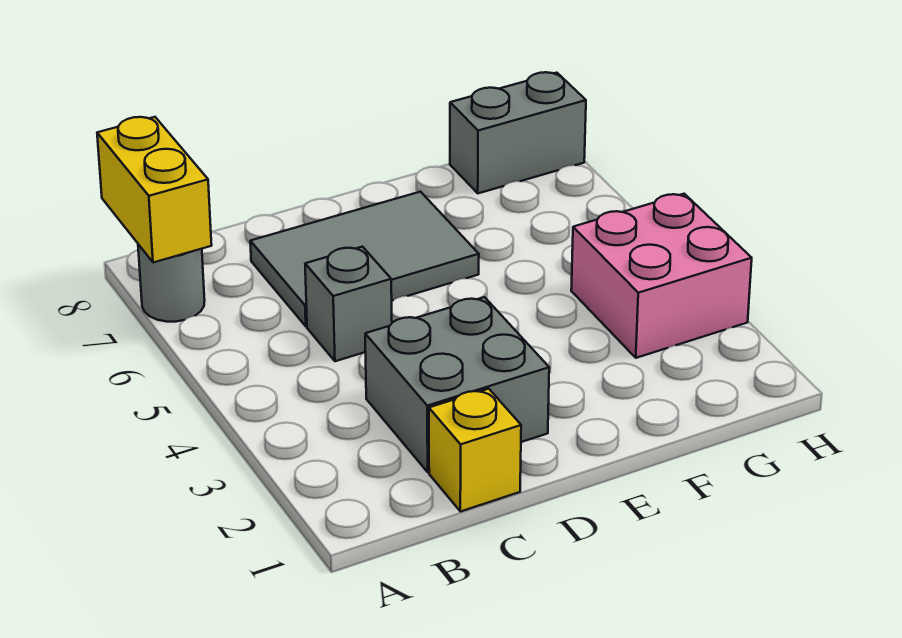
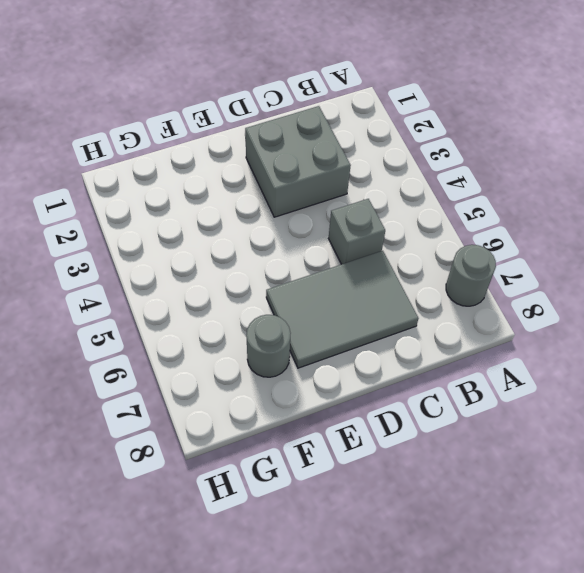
grey round brick F7 level 1 -> none
none -> yellow brick C1 level 1
none -> pink brick G3:H4 level 1

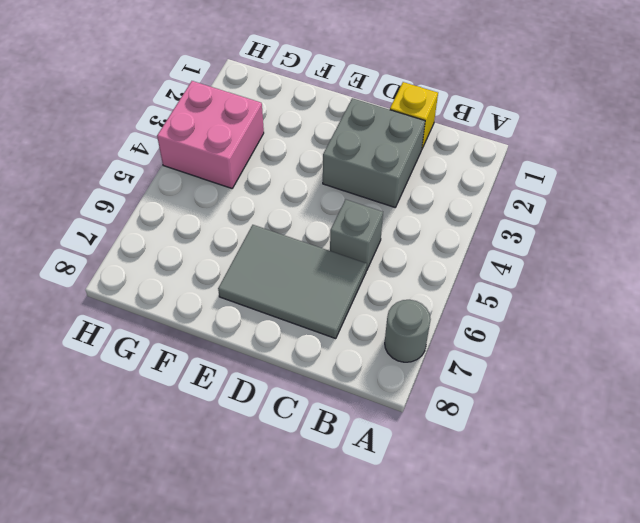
none -> grey brick G8:H8 level 1
none -> yellow brick A7:A8 level 2

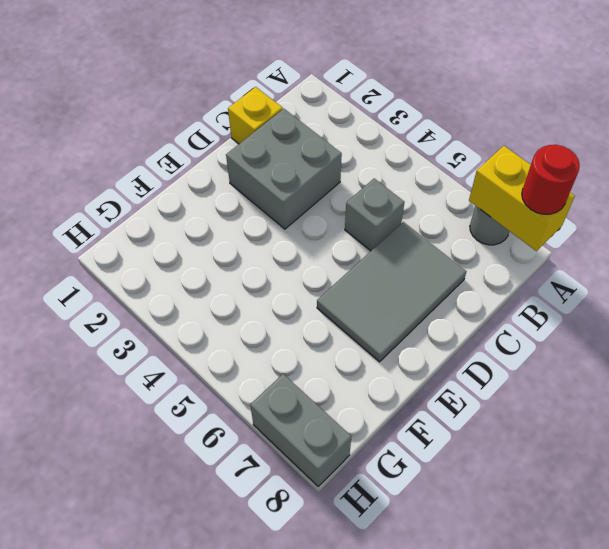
red round brick A8 level 3 -> none
grey brick H7:H8 level 1 -> grey brick G8:H8 level 1
none -> pink brick G3:H4 level 1

